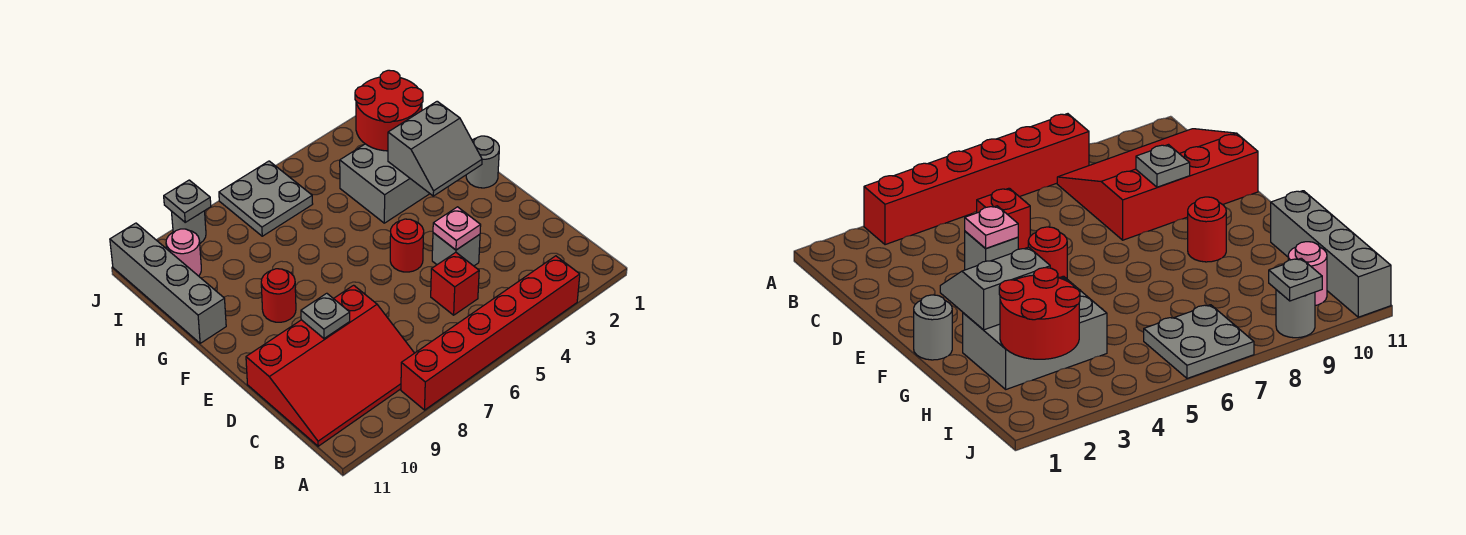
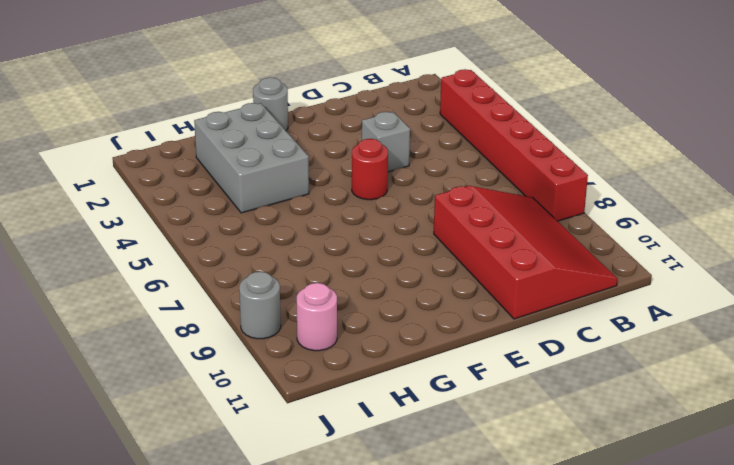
none -> red brick C5 level 1
none -> red round brick F9 level 1
none -> grey brick G11:J11 level 1

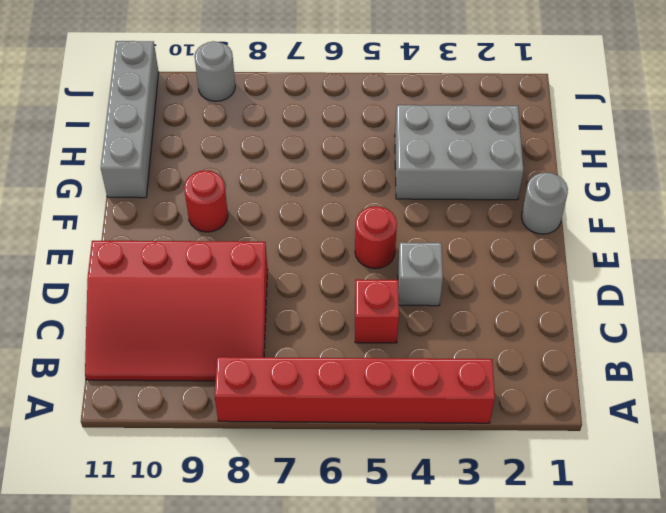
none -> grey plate I6:J7 level 1
none -> pink round brick I10 level 1
none -> pink plate D4 level 2

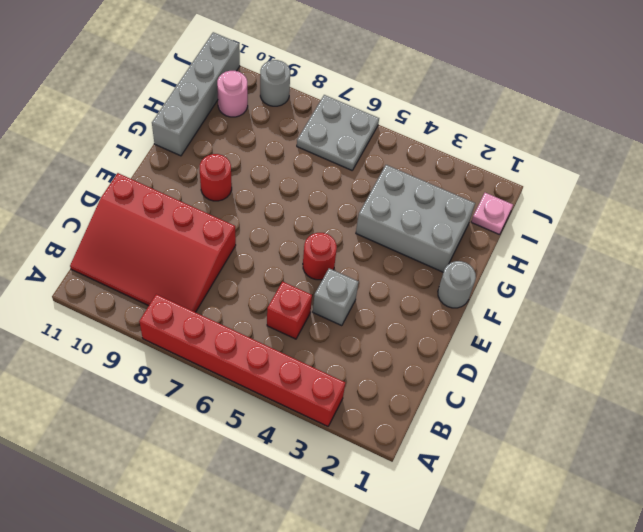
pink plate I1 level 1 -> pink plate D4 level 2
none -> grey plate D9 level 2
none -> grey slope F2:G3 level 2 top G
none -> red round brick H2:I3 level 2

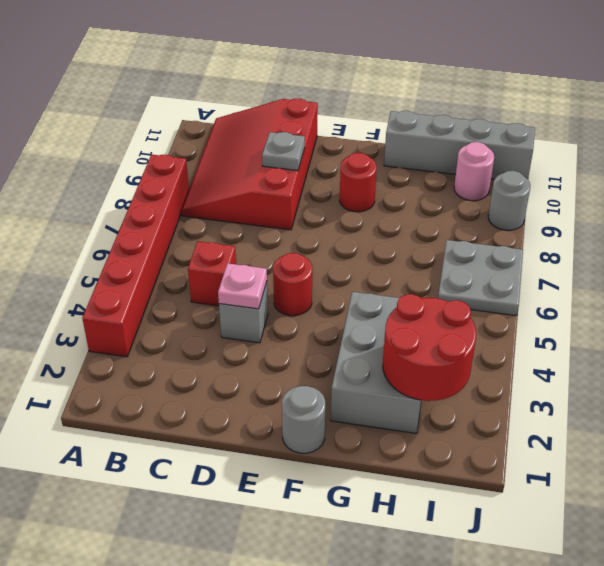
none -> grey slope F2:G3 level 2 top G
none -> grey plate J9 level 2

